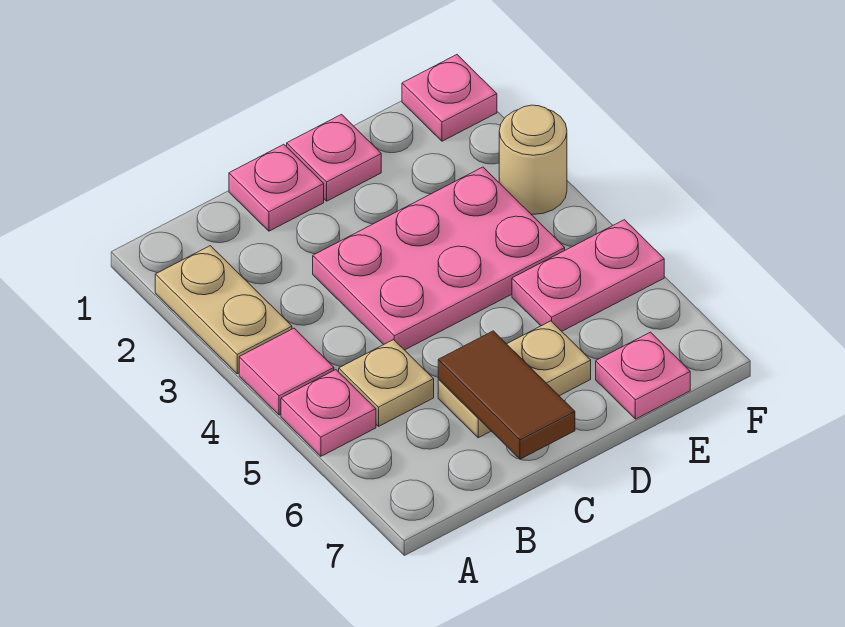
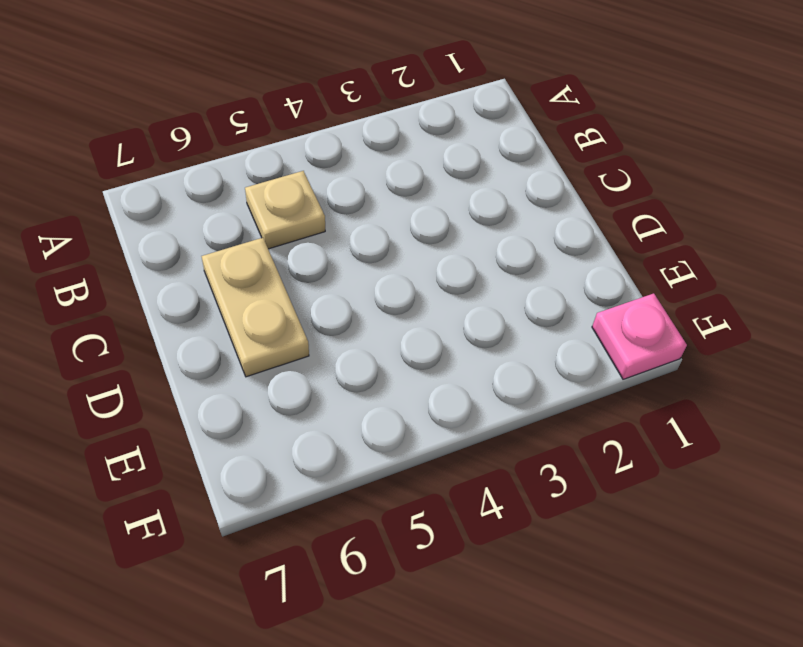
none -> tan plate A2:A3 level 1
none -> pink tile A4 level 1
none -> pink plate A5 level 1

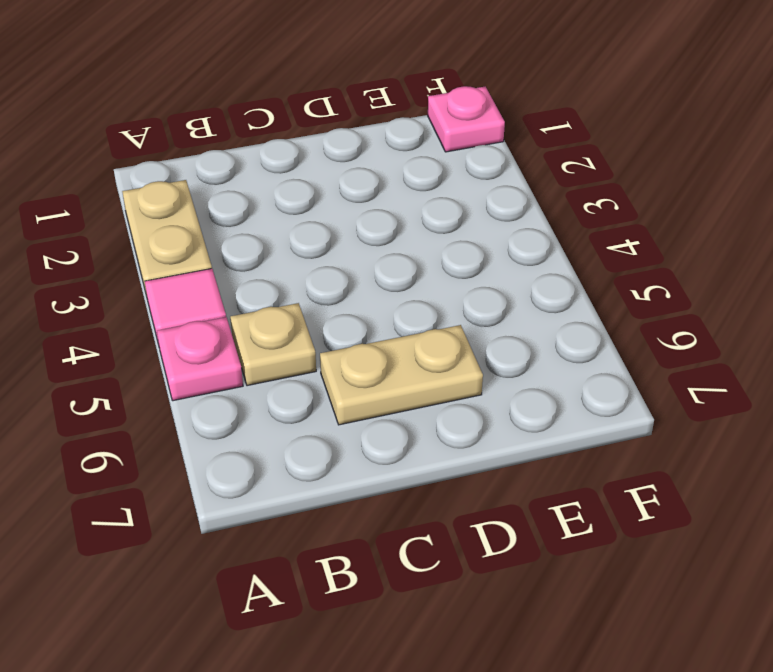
none -> pink plate C1 level 1
none -> pink plate C3:E4 level 1
none -> pink plate D1 level 1

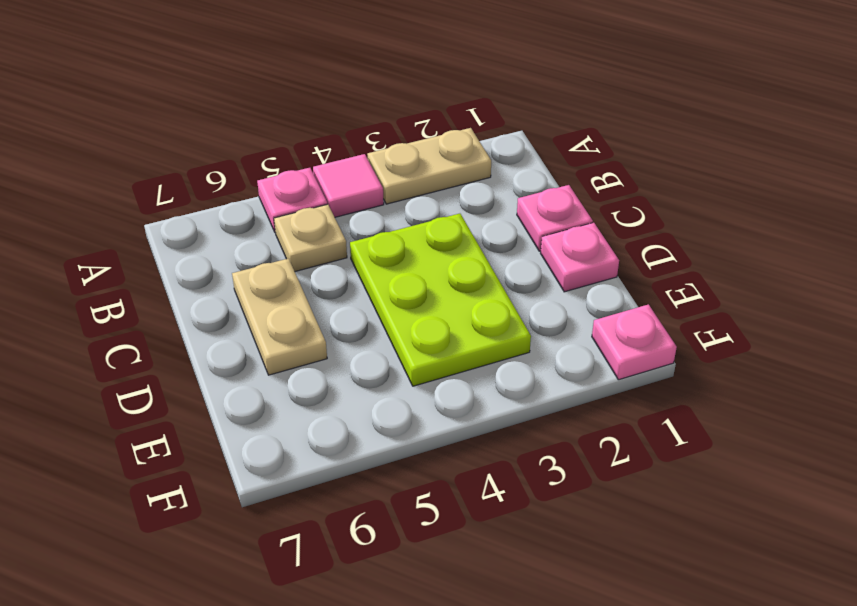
lime plate C3:E4 level 1 -> pink plate C3:E4 level 1
none -> pink plate E5:F5 level 1
none -> pink plate E7 level 1
none -> tan round brick F3 level 1

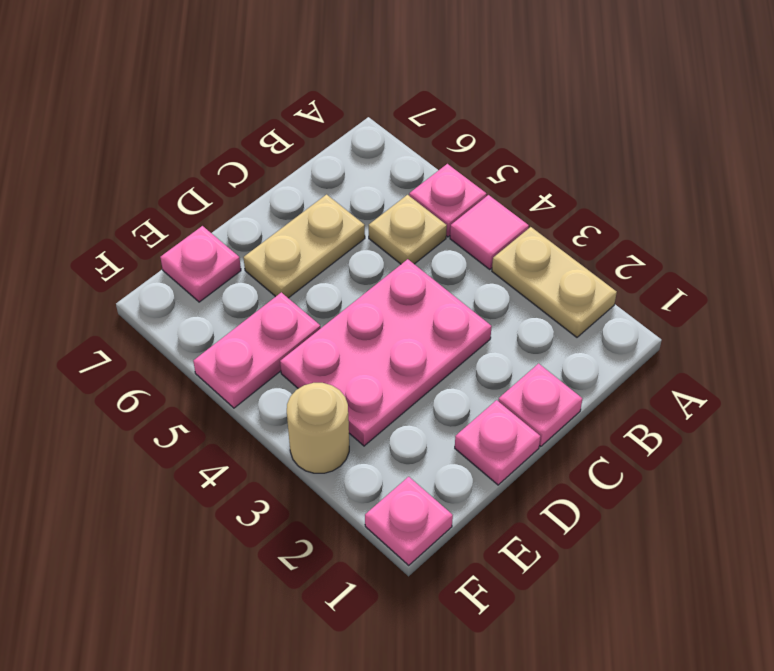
none -> brown tile C6:C7 level 2

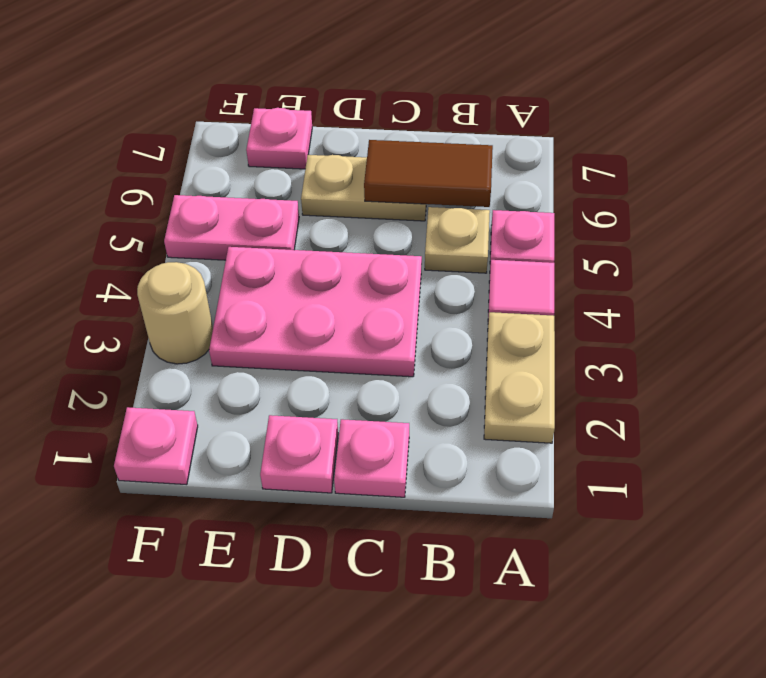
brown tile B6:C6 level 2 -> brown tile C6:C7 level 2

